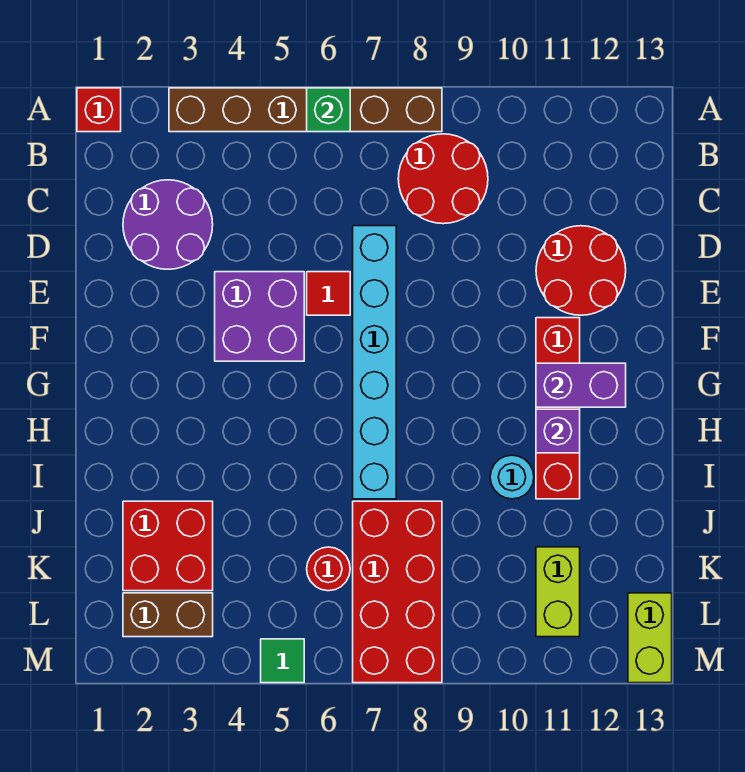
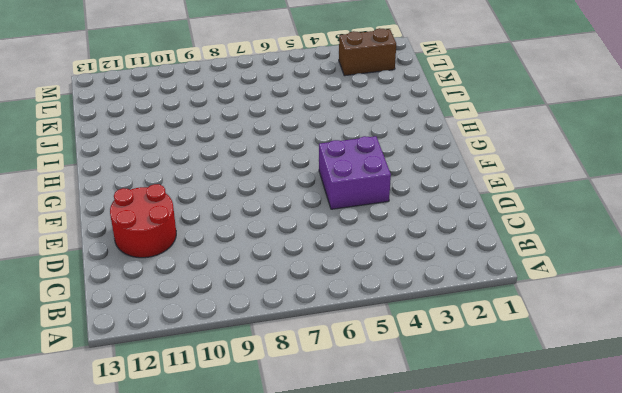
none -> red brick A1 level 1
none -> brown brick A3:A8 level 1
none -> red round brick B8:C9 level 1

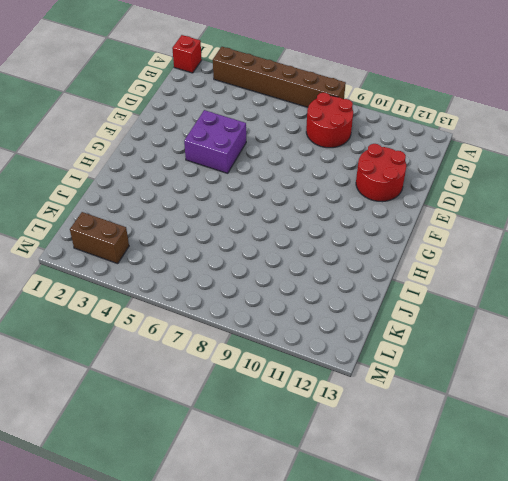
none -> purple round brick C2:D3 level 1
none -> cyan brick D7:I7 level 1
none -> red tile E6 level 1

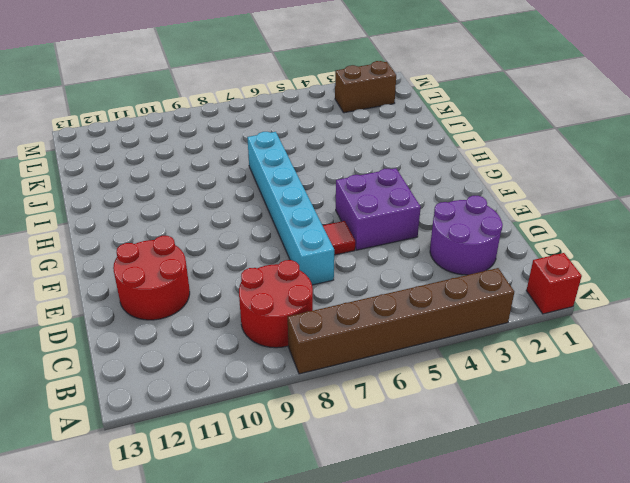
none -> red brick F11:I11 level 1
none -> cyan round brick I10 level 1
none -> red brick J2:K3 level 1

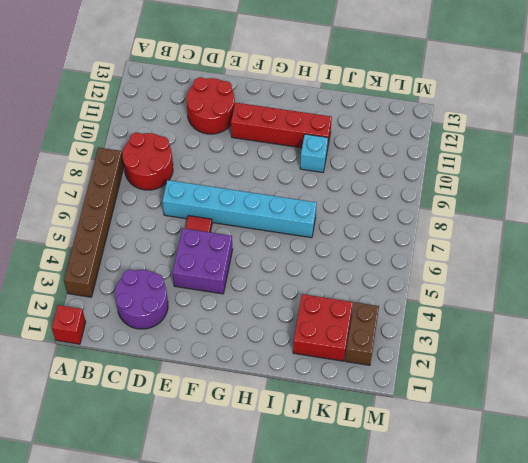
cyan brick I10 level 1 -> cyan round brick I10 level 1
none -> red brick J7:M8 level 1
none -> red round brick K6 level 1
none -> lime brick K11:L11 level 1

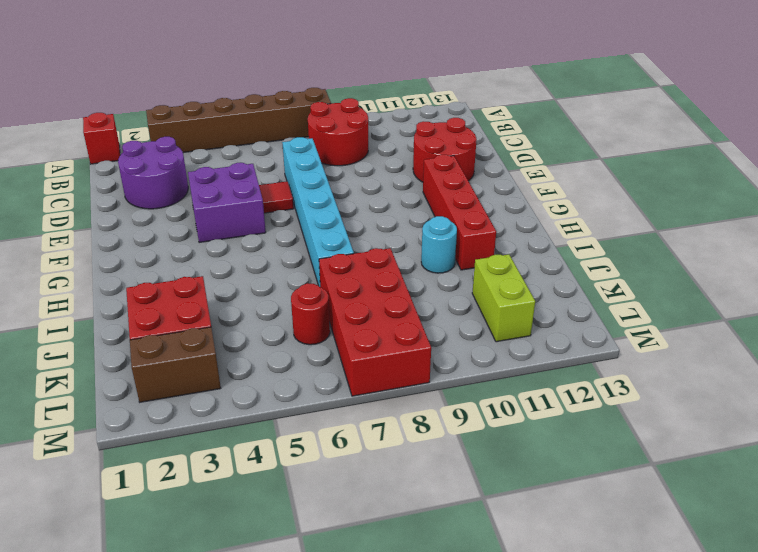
none -> lime brick L13:M13 level 1
none -> green tile M5 level 1
none -> green brick A6 level 2

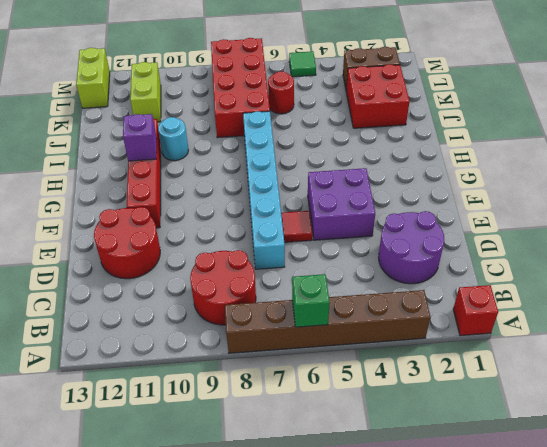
none -> purple brick G11:G12 level 2

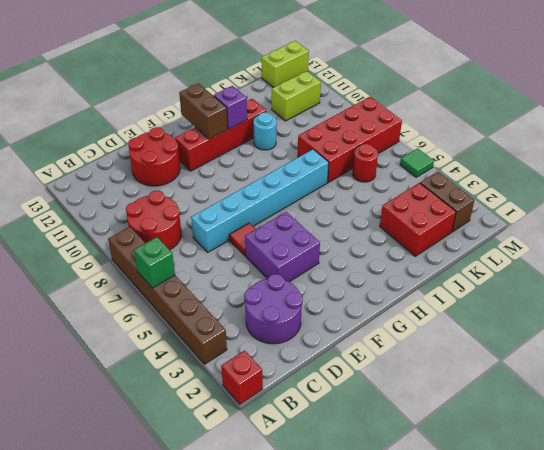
brown brick G11:G12 level 2 -> purple brick G11:G12 level 2

